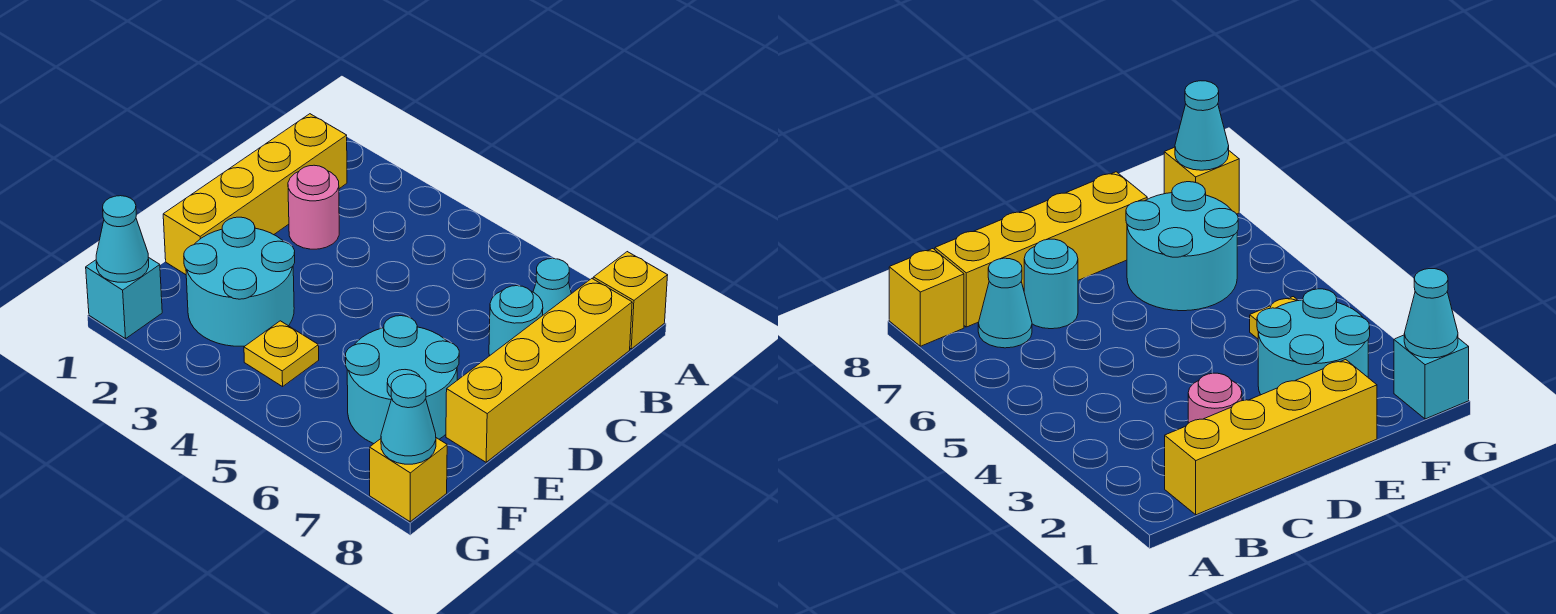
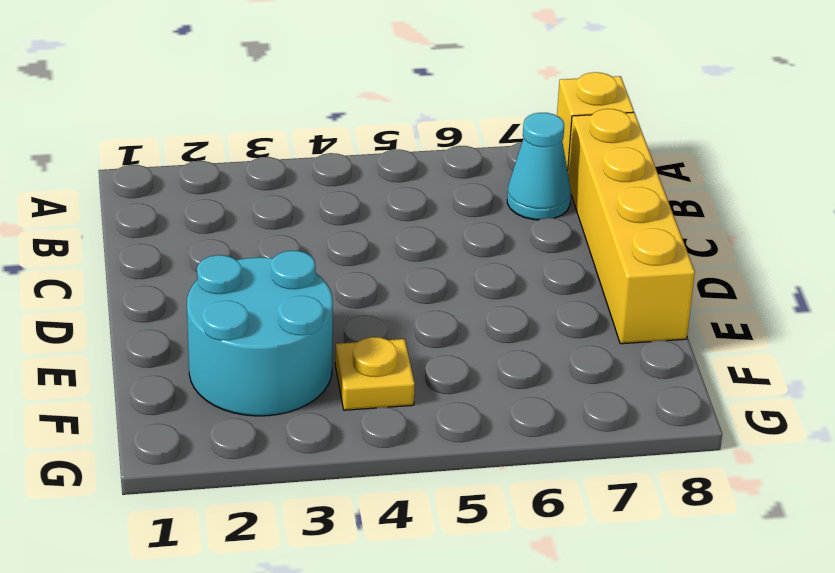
none -> yellow brick B1:E1 level 1
none -> pink round brick C2 level 1
none -> cyan round brick C7 level 1

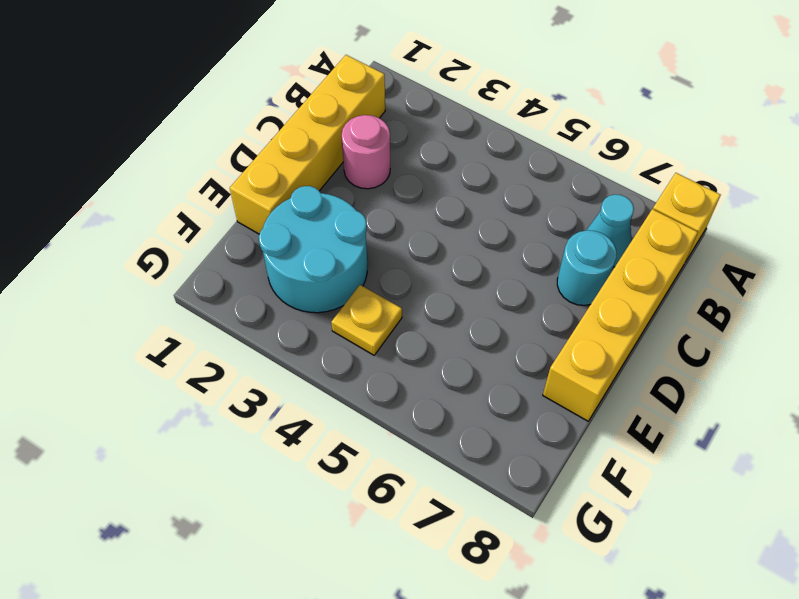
none -> cyan round brick E6:F7 level 1
none -> cyan brick G1 level 1
none -> yellow brick G8 level 1

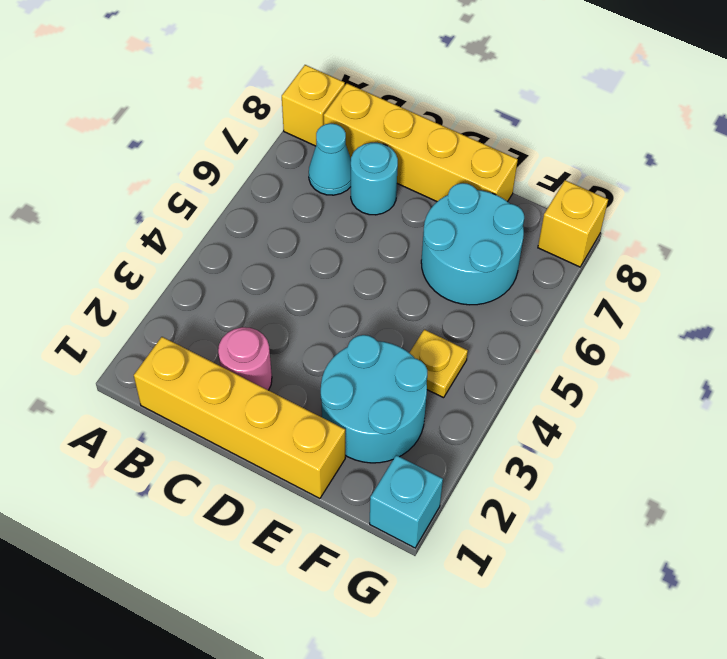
none -> cyan cone G1 level 2
none -> cyan cone G8 level 2

